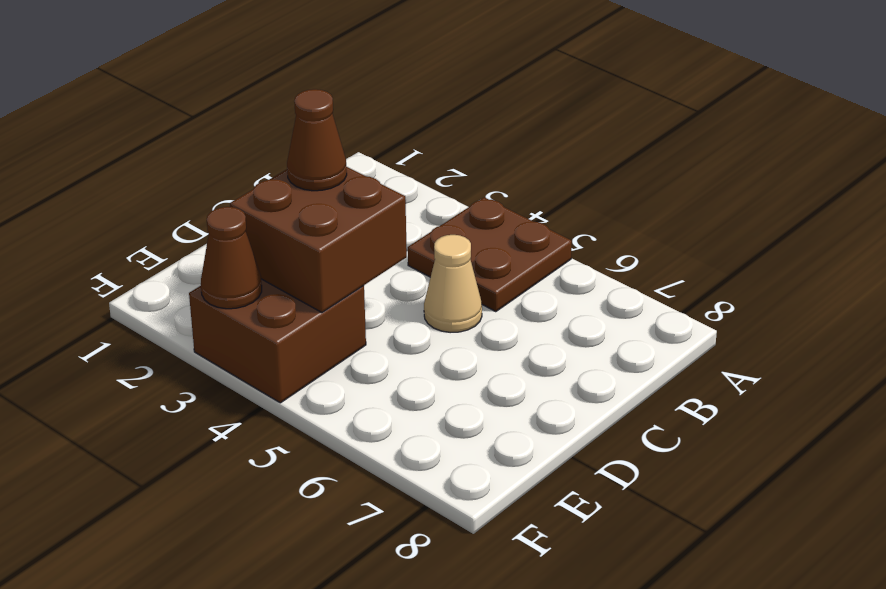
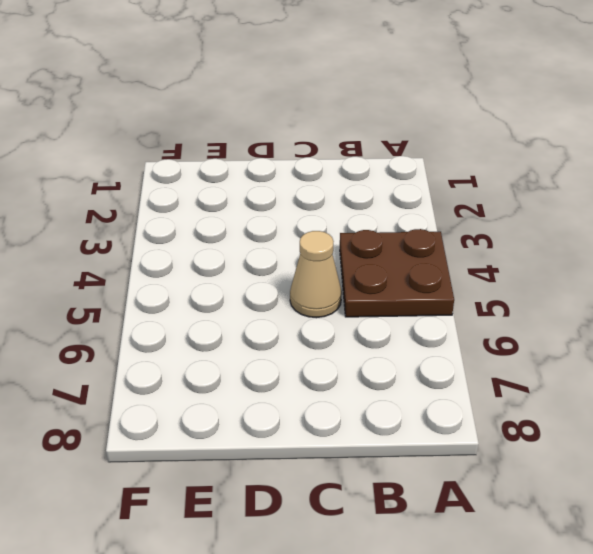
none -> brown brick E3:F4 level 1
none -> brown brick D3:E4 level 2

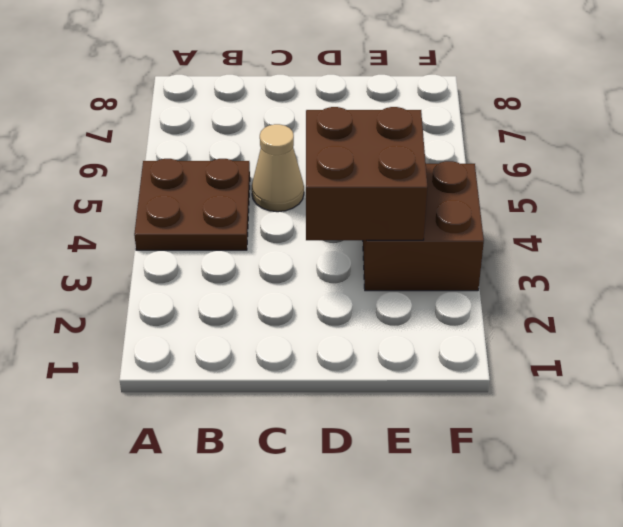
none -> brown cone F3 level 2
none -> brown cone D3 level 3

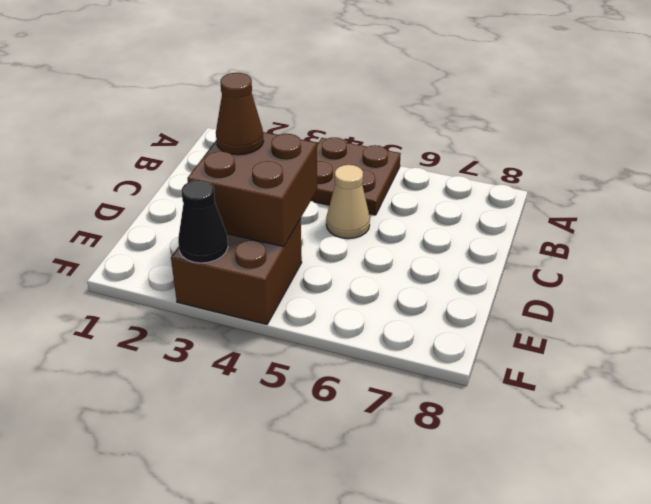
black cone F3 level 2 -> brown cone F3 level 2

